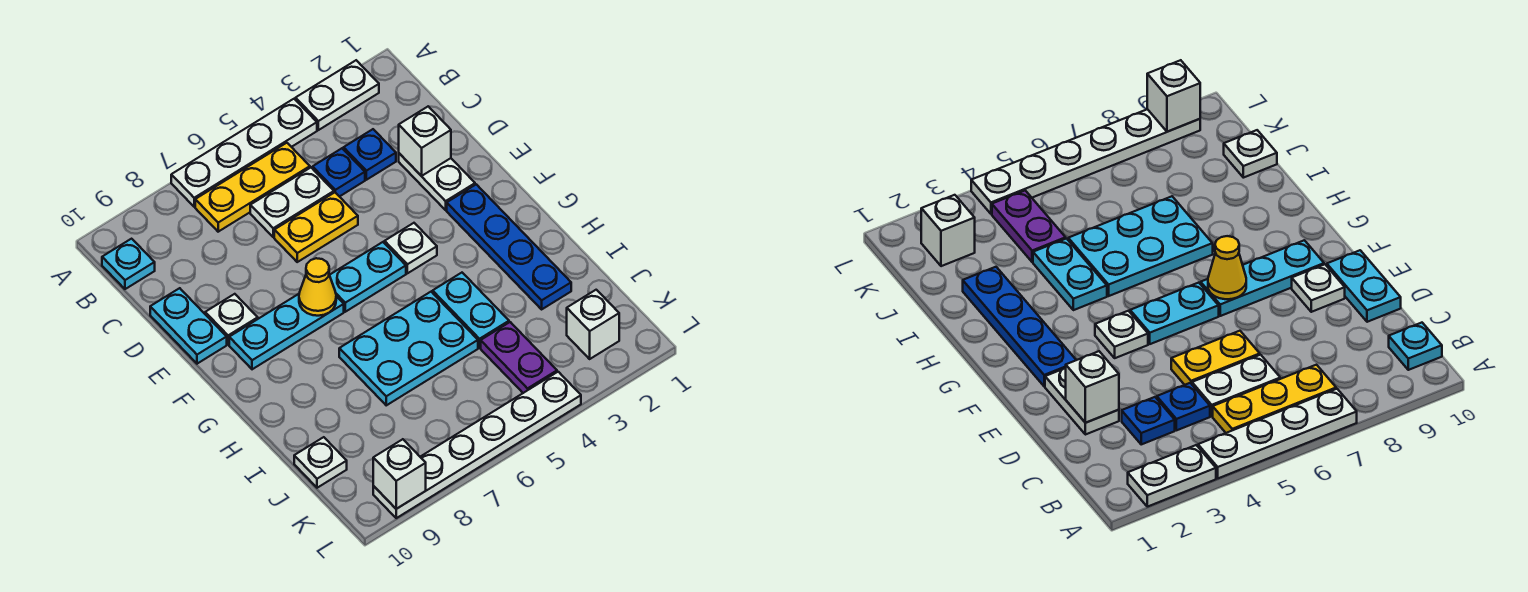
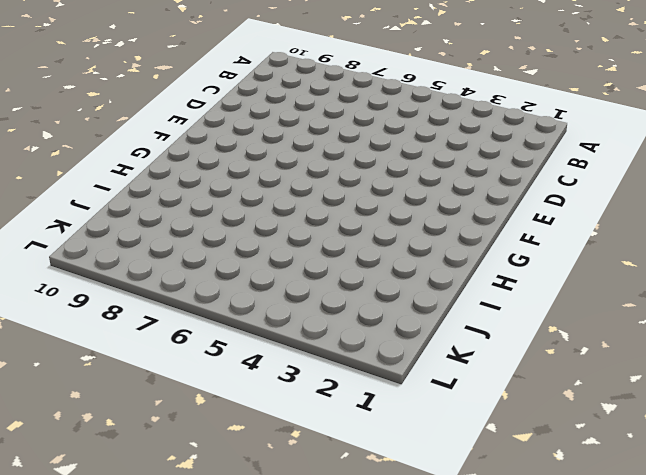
none -> white plate A2:A3 level 1
none -> white plate A4:A7 level 1
none -> yellow plate B5:B7 level 1

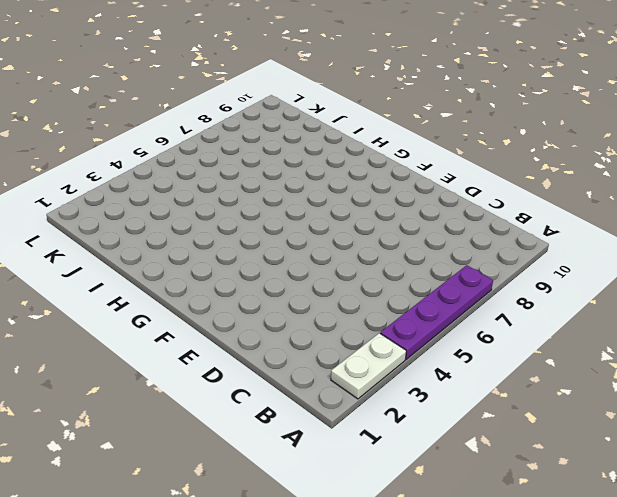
purple plate A4:A7 level 1 -> white plate A4:A7 level 1
none -> yellow plate B5:B7 level 1
none -> cyan plate B10 level 1
none -> blue plate C3 level 1

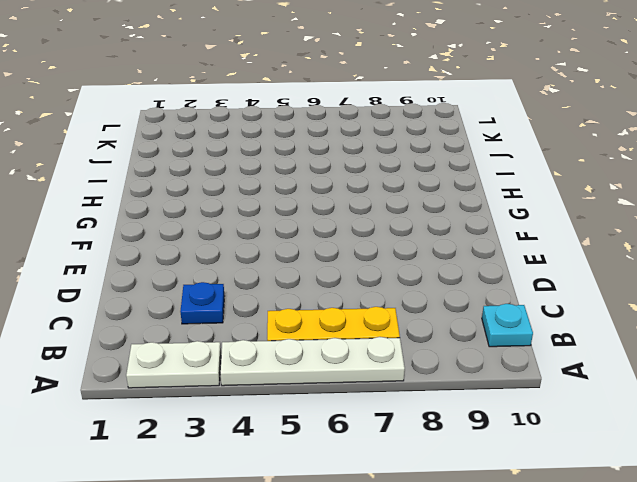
none -> blue plate C4 level 1
none -> white plate C5:C6 level 1
none -> white plate D2:E2 level 1

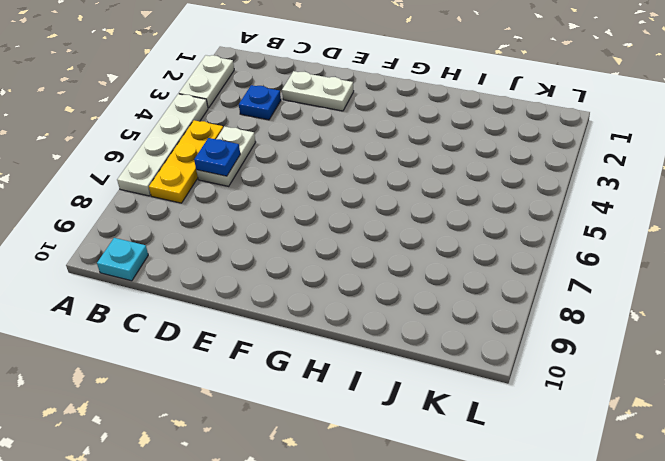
blue plate C6 level 2 -> blue plate C4 level 1
none -> yellow plate D5:D6 level 1
none -> cyan plate D10:E10 level 1
none -> white plate E9 level 1

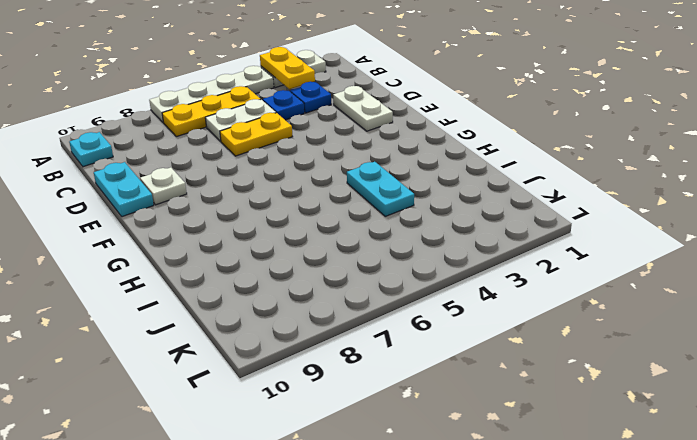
yellow plate A3:B3 level 2 -> none
none -> blue plate F2:I2 level 1
none -> white plate F4 level 1
none -> cyan plate F5:F6 level 1

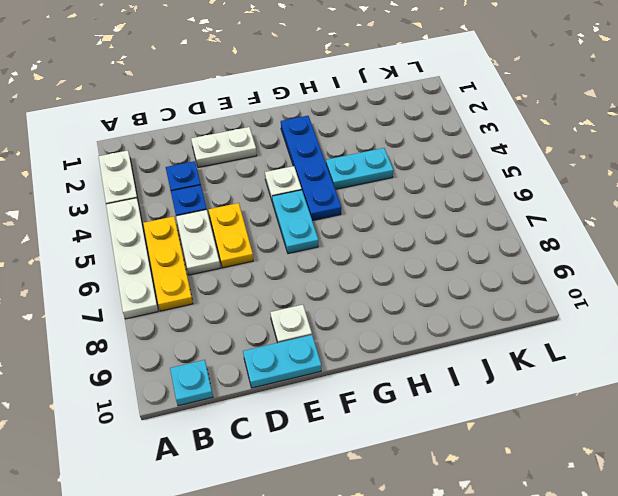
blue plate G2:G5 level 1 -> blue plate F2:I2 level 1
none -> cyan plate F7:F9 level 1
none -> cyan plate H5:I7 level 1
none -> purple plate J4:K4 level 1

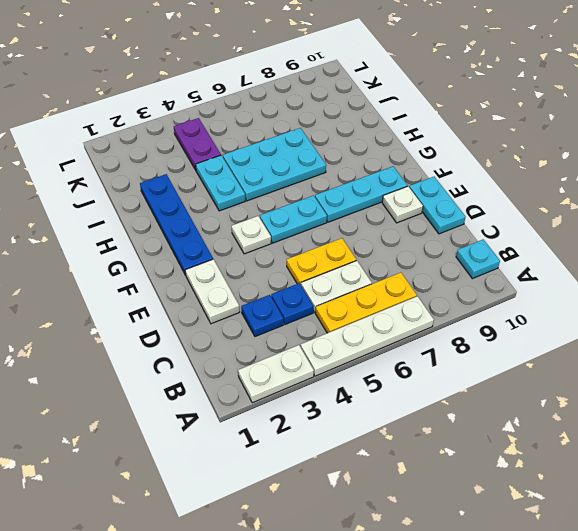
none -> white plate J10 level 1
none -> white brick K2 level 1
none -> white plate L4:L9 level 1

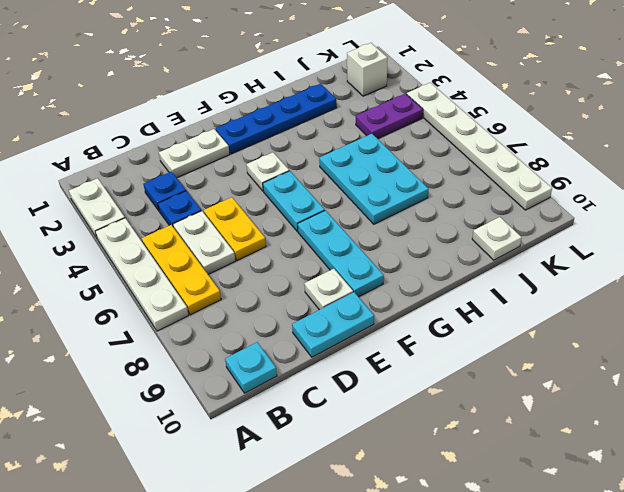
none -> cyan plate H4:I4 level 1
none -> white brick D2 level 2
none -> yellow cone F7 level 2

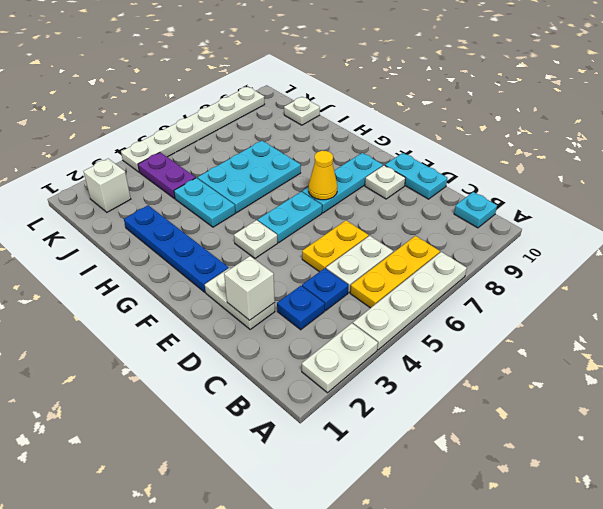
none -> white brick L9 level 2

